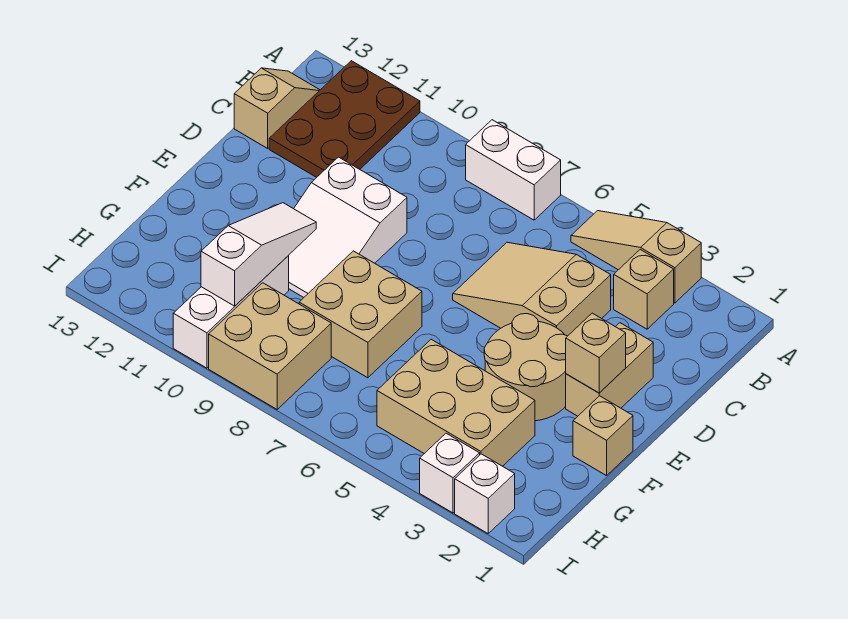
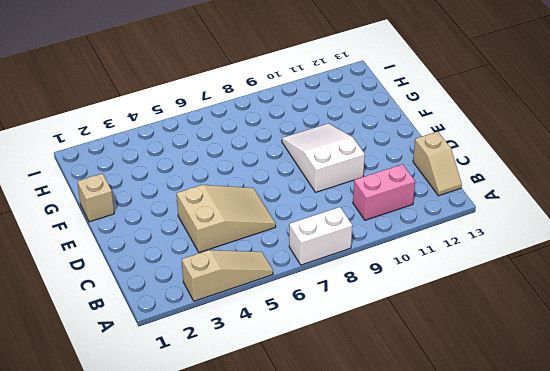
pink brick B10:B11 level 1 -> brown plate A11:C12 level 1
none -> tan brick B3 level 1
none -> tan brick D2:E2 level 1
none -> tan round brick E3:F4 level 1

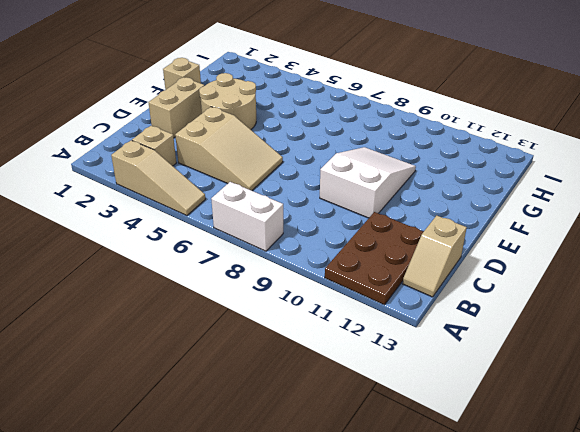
none -> tan brick F7:G8 level 1
none -> tan brick G3:H5 level 1
none -> white brick G10:I10 level 1

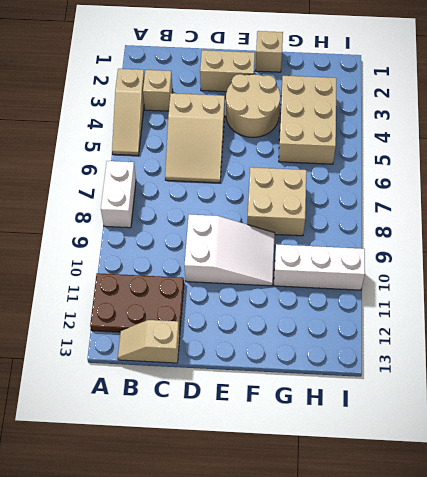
none -> tan brick H8:I9 level 1
none -> white brick I2 level 1
none -> white brick I3 level 1

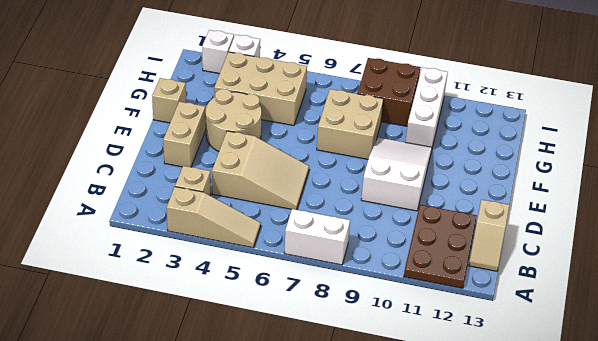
brown brick H8:I9 level 1 -> tan brick H8:I9 level 1
none -> tan brick E2 level 2
none -> white slope F10:H10 level 2 top H

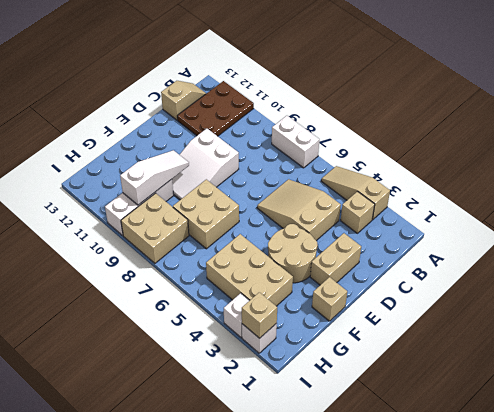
tan brick I2 level 2 -> tan brick E2 level 2

